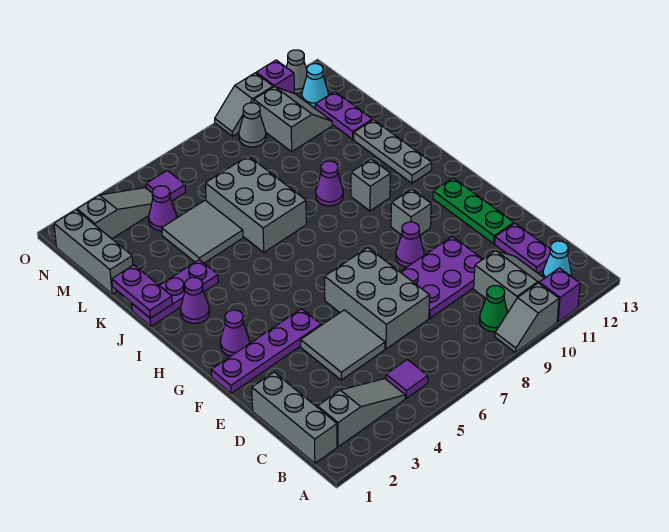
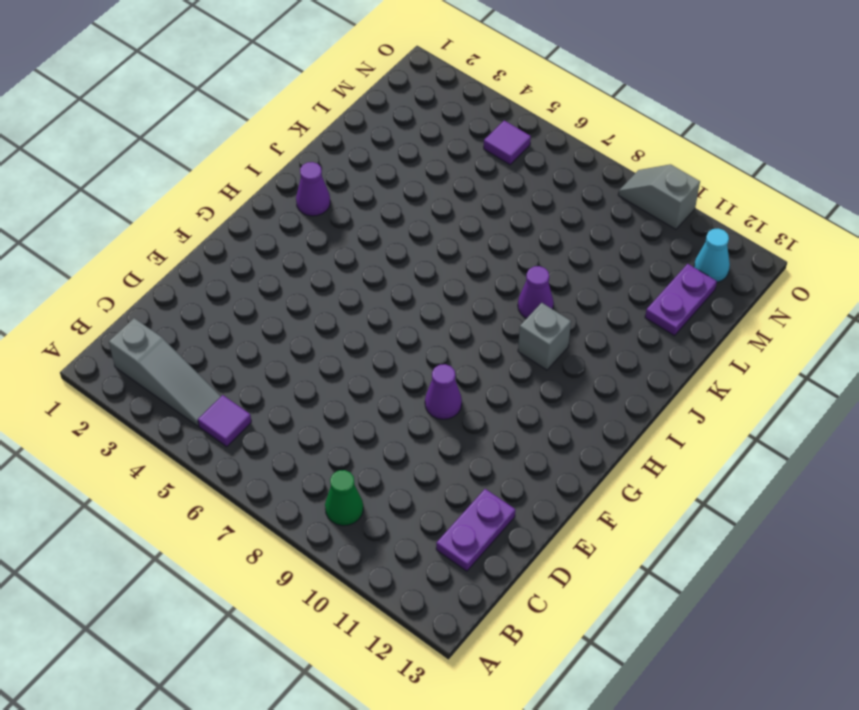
none -> grey slope A9:A10 level 1 top 10
none -> purple brick A11 level 1
none -> grey brick B1:D1 level 1
none -> grey slope B10:C11 level 1 top 10

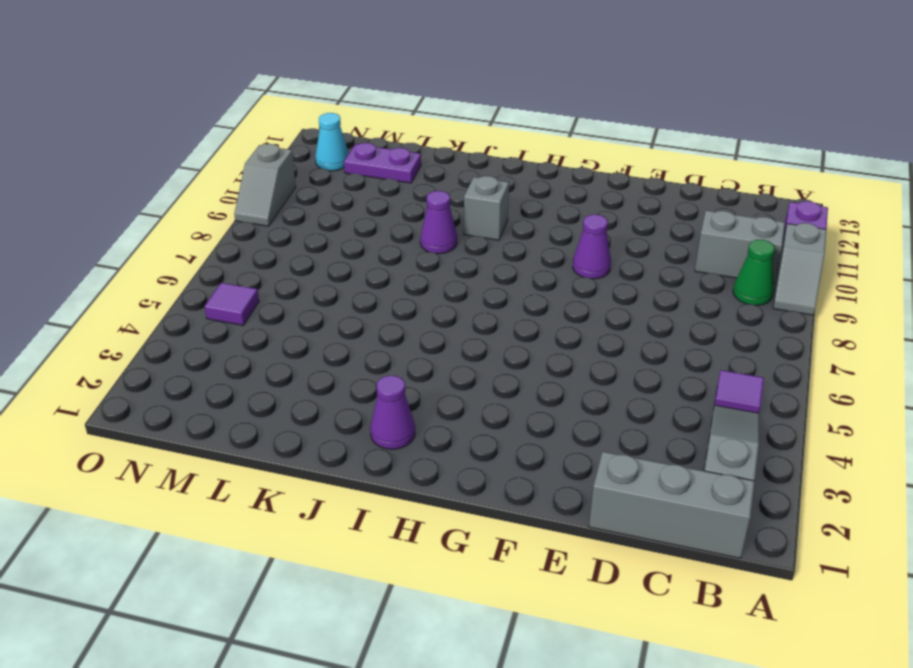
none -> cyan cone B12 level 1
none -> purple plate C12:D12 level 1
none -> grey tile D4:E5 level 1
none -> grey brick D6:F7 level 1

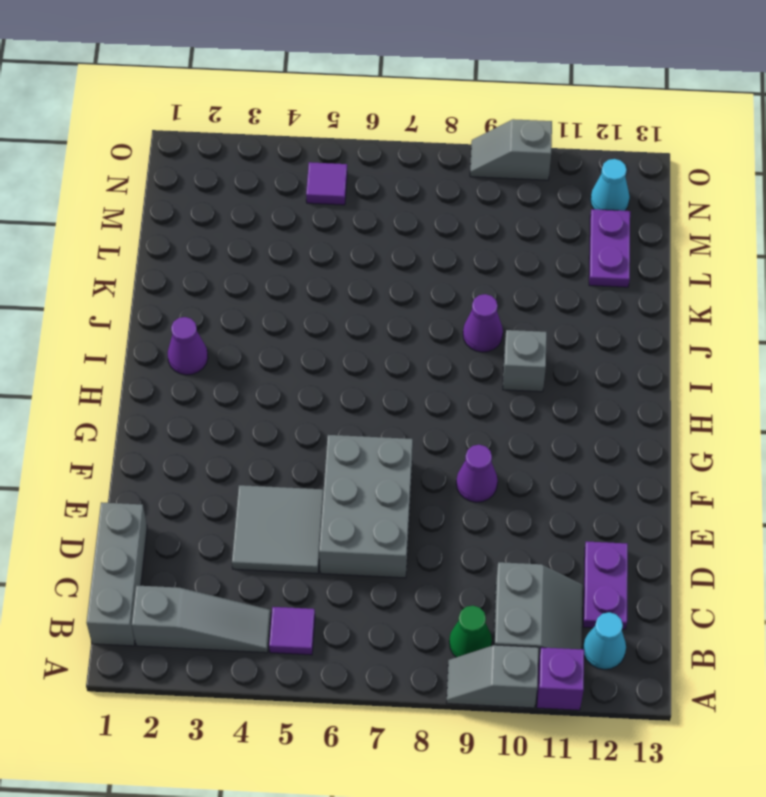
none -> purple plate D8:E10 level 1
none -> green plate E12:G12 level 1
none -> purple plate F1:F4 level 1
none -> purple cone G2 level 1

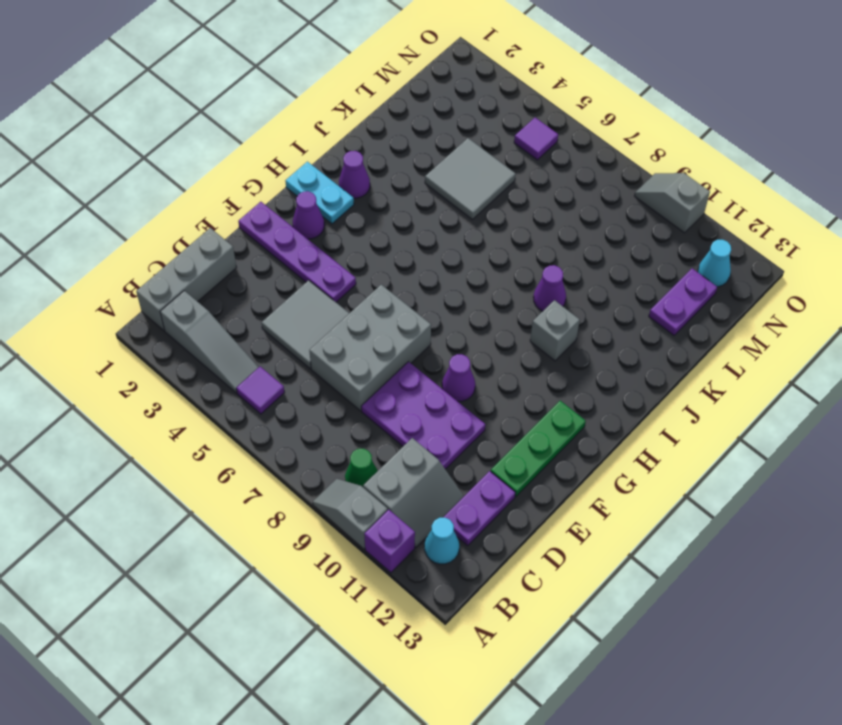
cyan plate H1:H2 level 1 -> none
none -> grey brick G10 level 1
none -> grey plate I12:K12 level 1
none -> purple plate J1:J3 level 1
none -> grey brick J6:L7 level 1

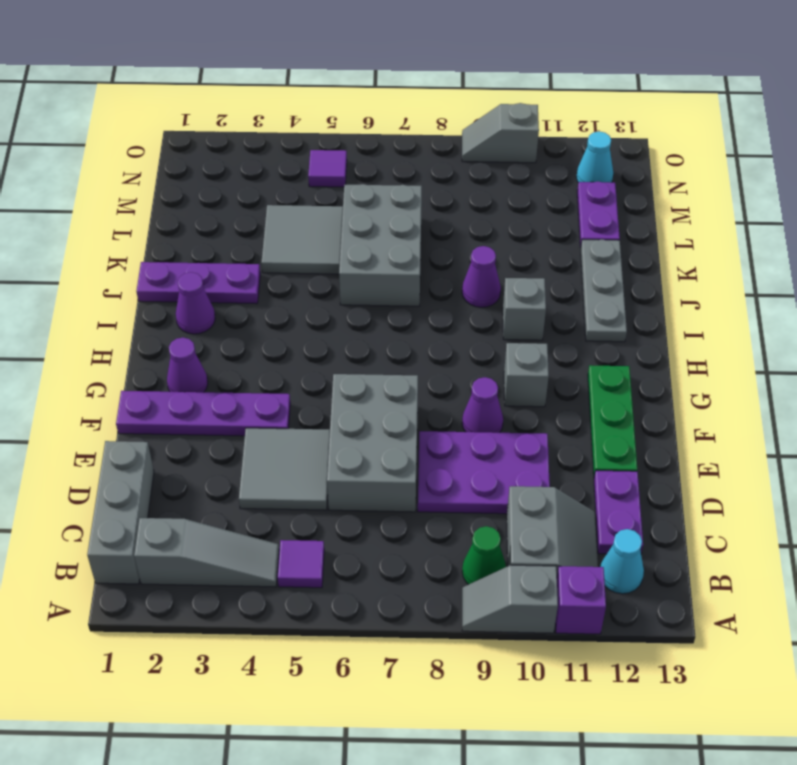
none -> grey brick L1:N1 level 1
none -> purple cone M4 level 1
none -> grey slope M10:N11 level 1 top 10
none -> grey slope N2:N4 level 1 top 2

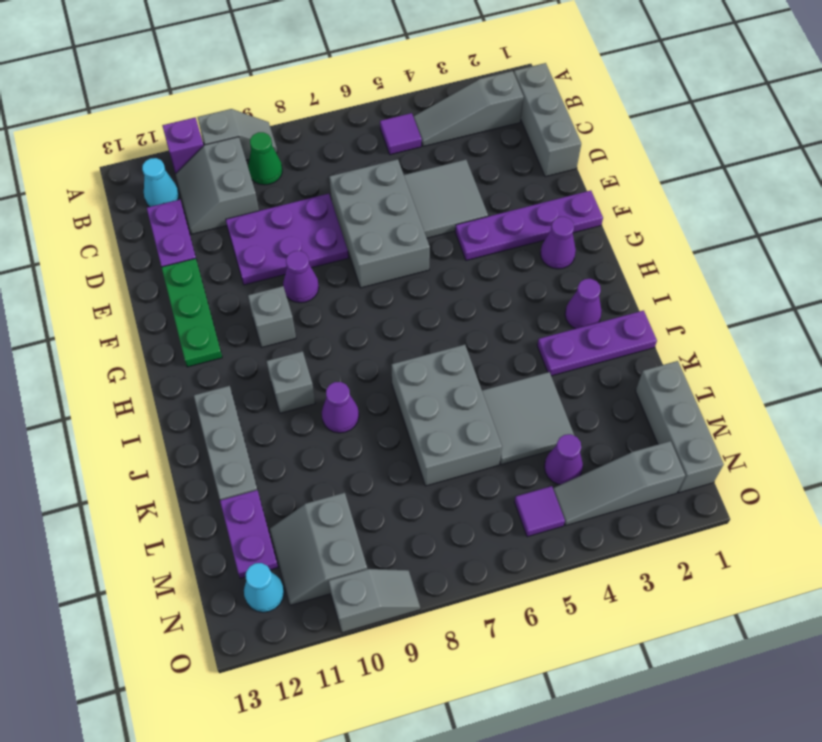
none -> grey cone N9 level 1
none -> purple brick O11 level 1
none -> grey cone O12 level 1
none -> purple plate J1:K1 level 2

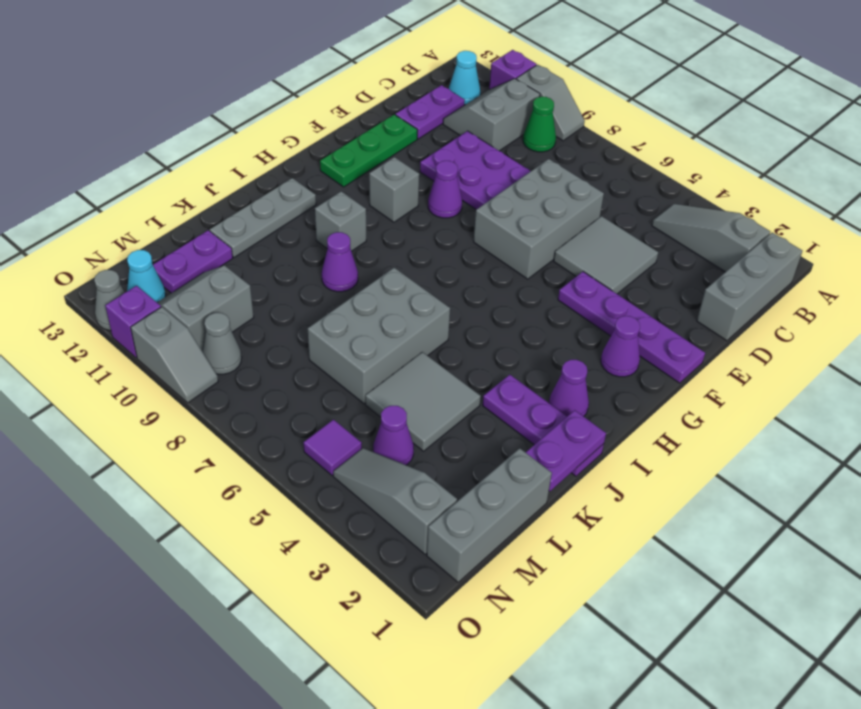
none -> purple tile B5 level 1

